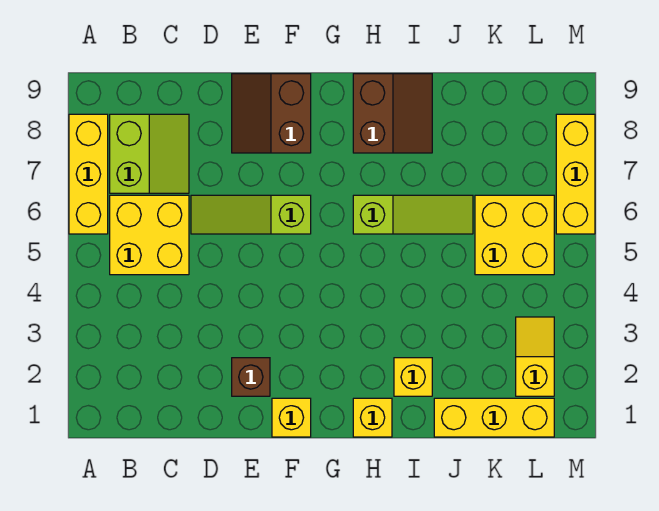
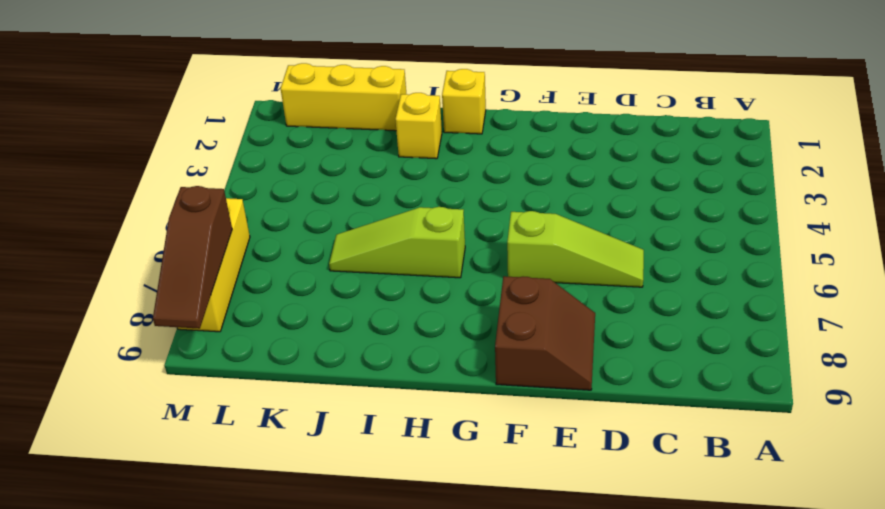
brown slope M7:M9 level 2 top 7 -> none
none -> yellow brick A6:A8 level 1
none -> yellow brick B5:C6 level 1
none -> lime slope B7:C8 level 1 top B

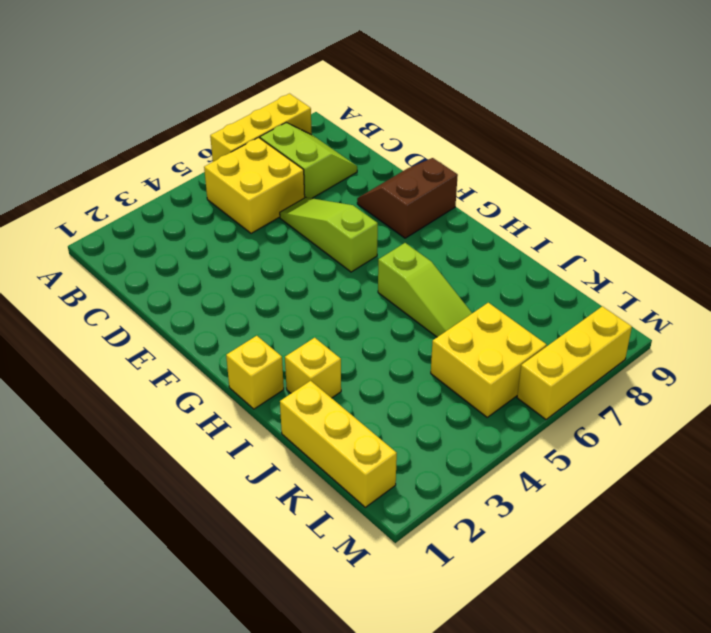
lime slope B7:C8 level 1 top 7 -> lime slope B7:C8 level 1 top B
none -> brown brick E2 level 1
none -> yellow brick F1 level 1
none -> brown slope H8:I9 level 1 top H

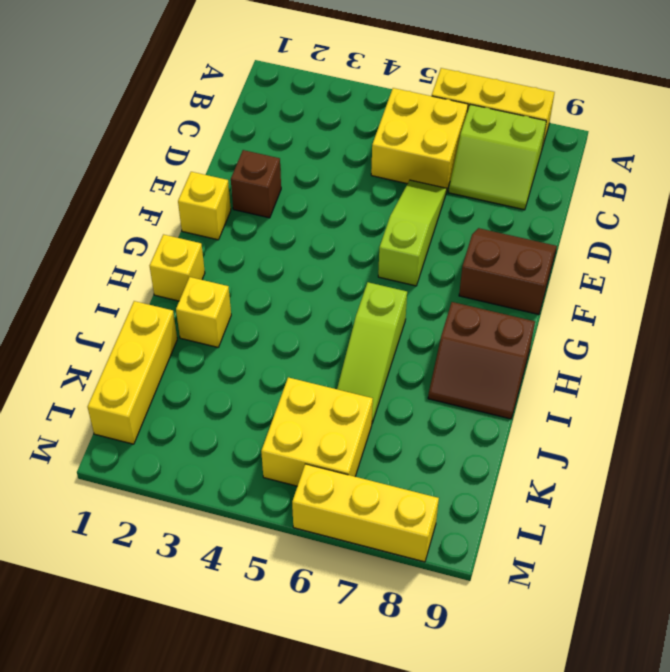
none -> yellow slope L2:L3 level 1 top 2

